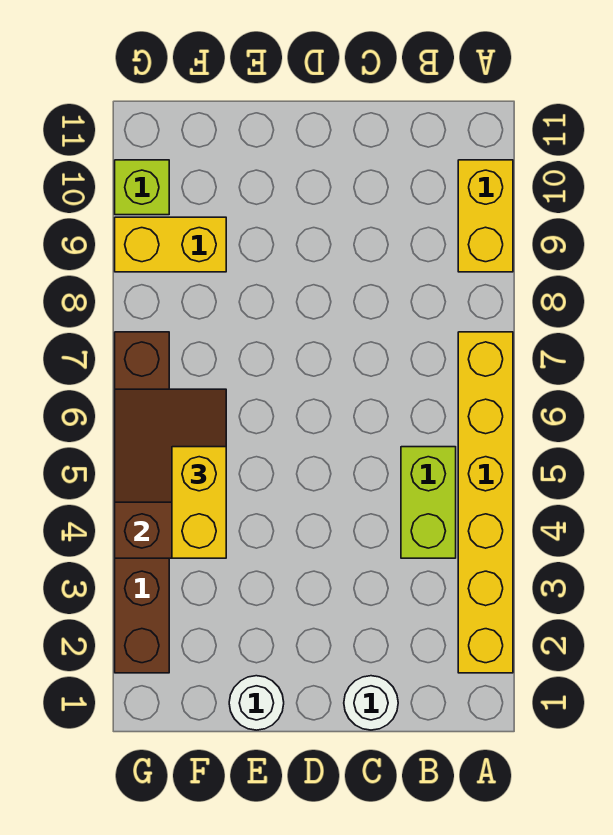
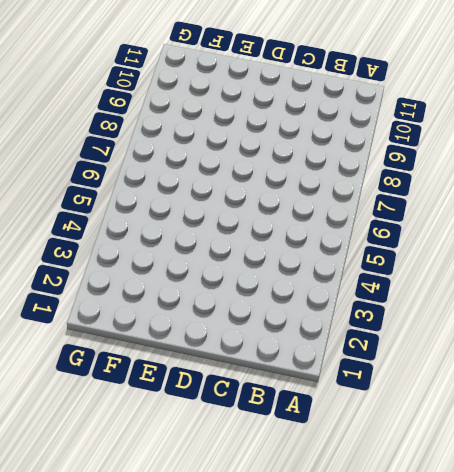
none -> yellow brick A2:A7 level 1
none -> yellow brick A9:A10 level 1

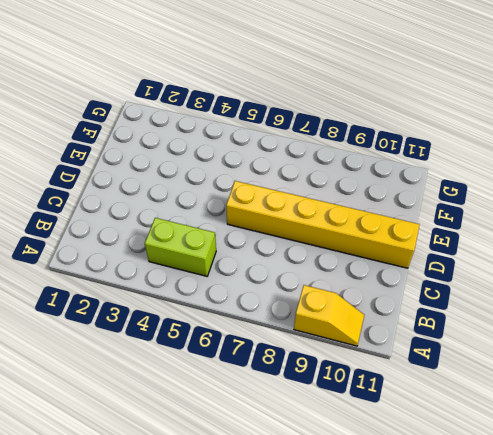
yellow slope A9:A10 level 1 top 9 -> yellow brick A9:A10 level 1
yellow brick D6:D11 level 1 -> yellow brick A2:A7 level 1
none -> white round brick C1 level 1
none -> white round brick E1 level 1

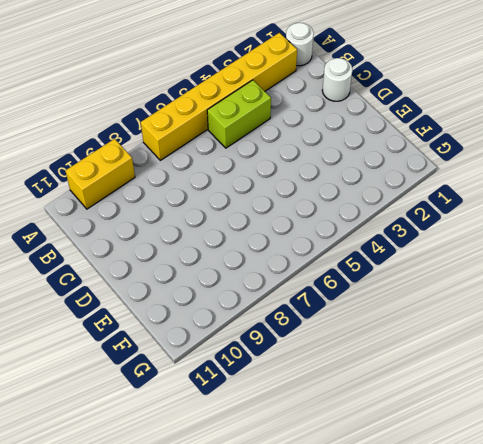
white round brick A1 level 1 -> white round brick E1 level 1
none -> yellow brick F9:G9 level 1
none -> brown brick G2:G7 level 1

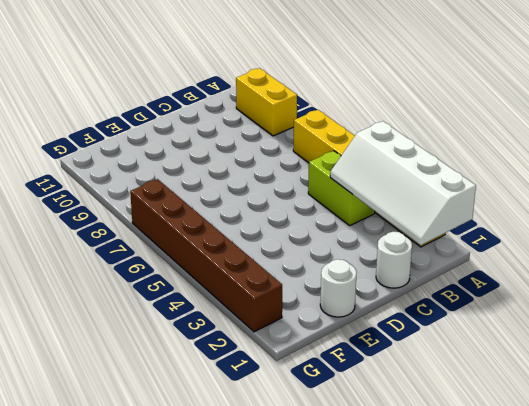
white slope A1:B4 level 2 top A -> none
none -> yellow brick F9:G9 level 1
none -> lime brick G10 level 1

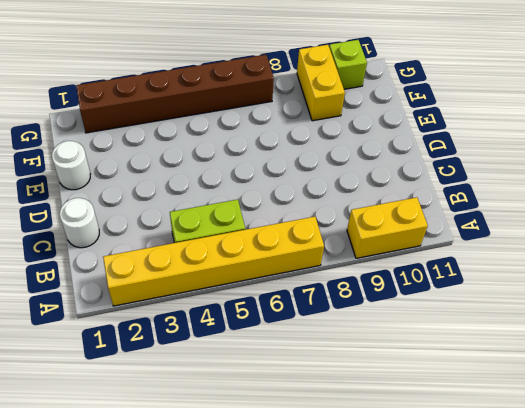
none -> brown slope F4:G6 level 2 top 4
none -> yellow brick F4:F5 level 3

